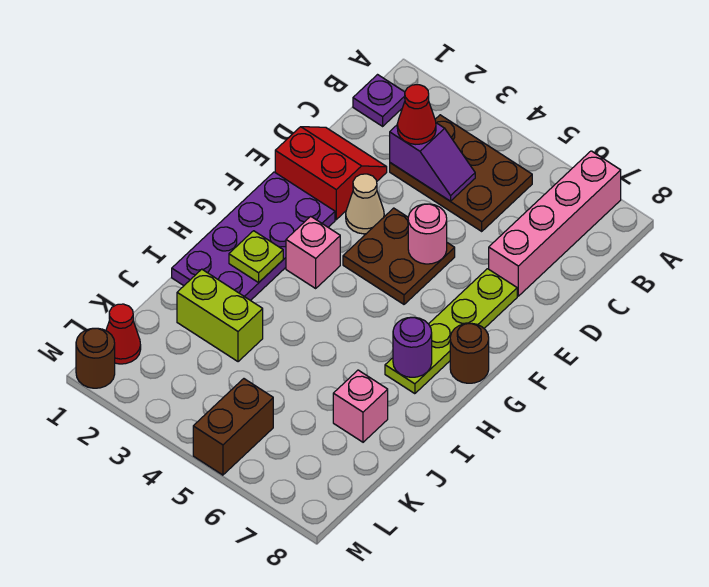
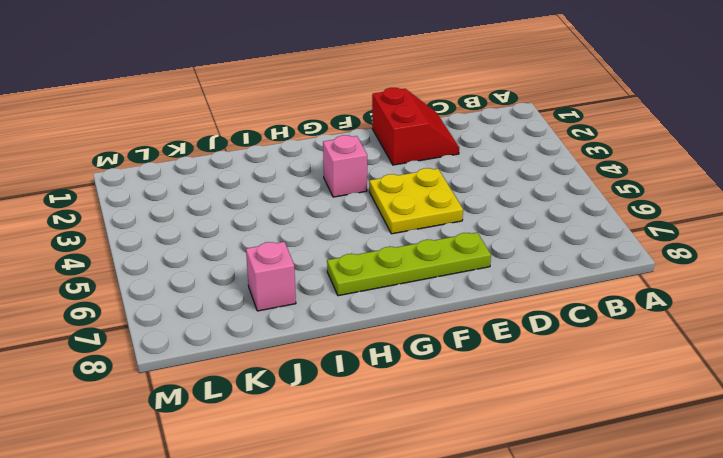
yellow plate E4:F5 level 1 -> brown plate E4:F5 level 1
none -> pink brick A7:D7 level 1
none -> purple plate B1 level 1
none -> brown plate B3:C5 level 1

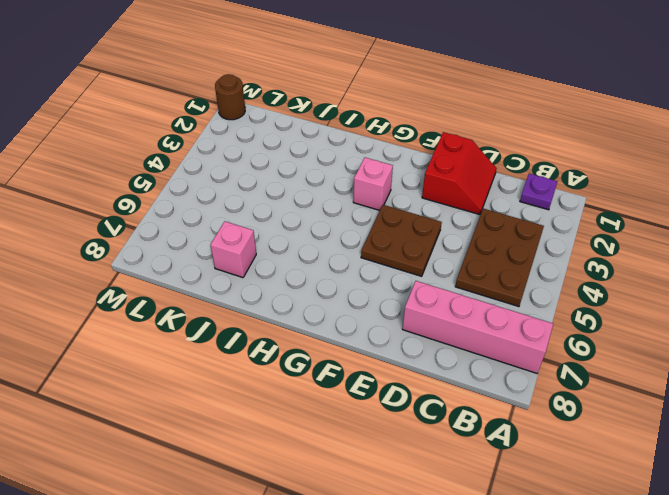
none -> tan cone E3 level 1
none -> lime plate E7:H7 level 1
none -> purple plate F1:I2 level 1

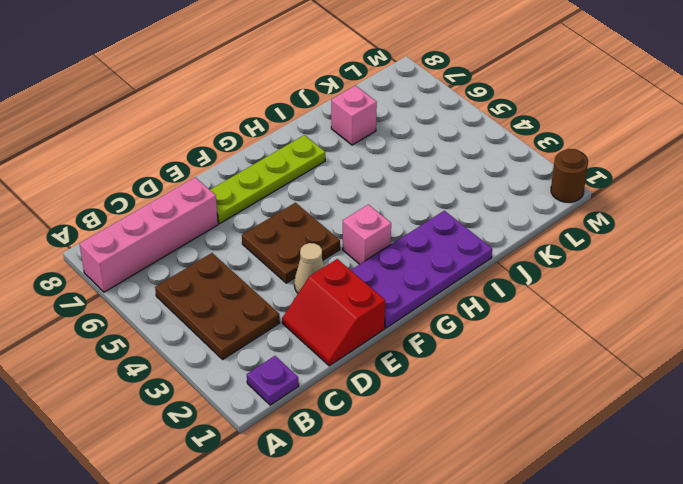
none -> brown round brick G8 level 1
none -> lime brick J2:J3 level 1
none -> red cone L1 level 1

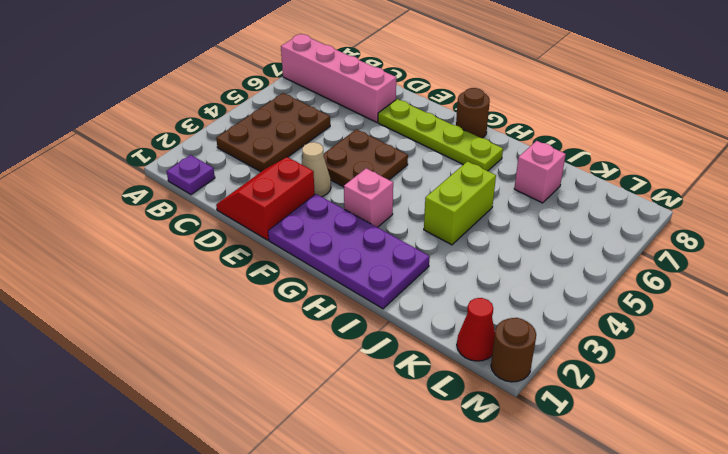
lime brick I4:I5 level 1 -> lime brick J2:J3 level 1
none -> brown brick L5:M5 level 1
none -> purple slope C3:C4 level 2 top 3
none -> pink round brick E5 level 2

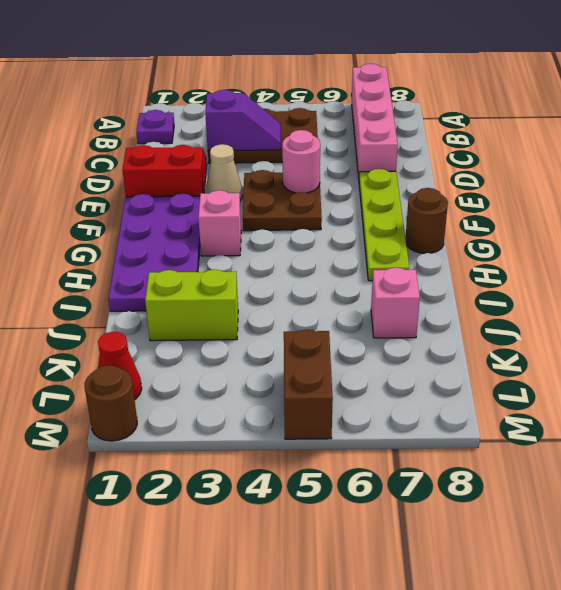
none -> lime plate H2 level 2
none -> purple round brick H7 level 2
none -> red cone C3 level 3

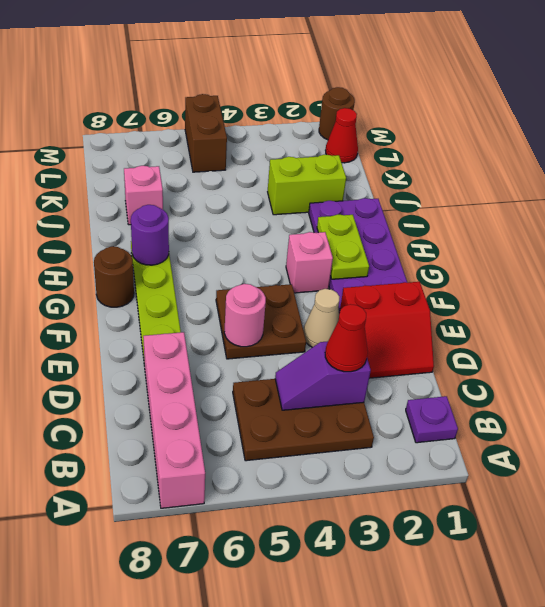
lime plate G2:H2 level 2 -> lime plate H2 level 2

